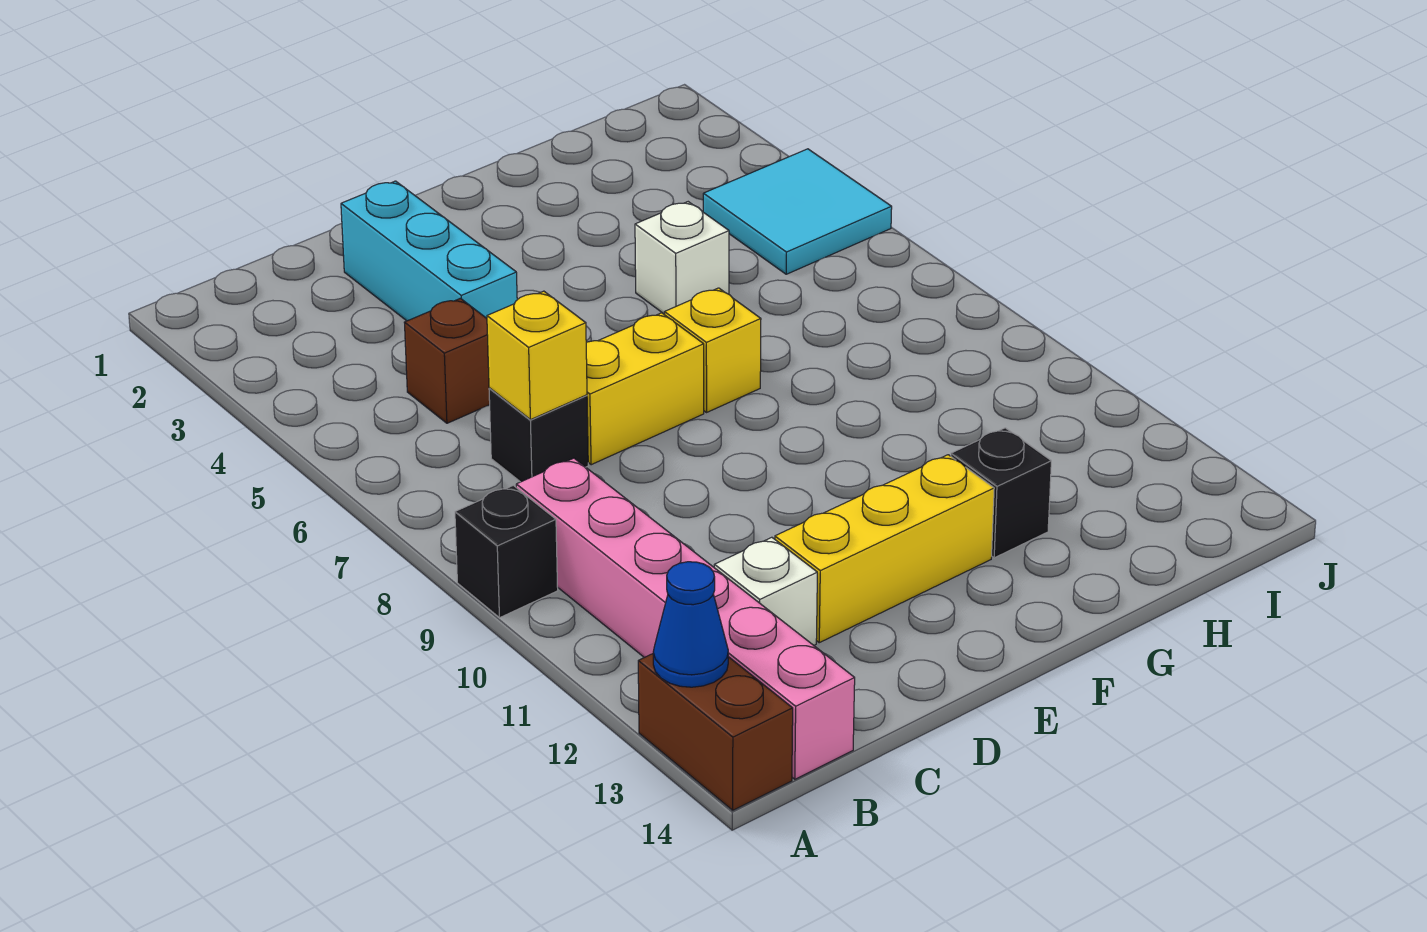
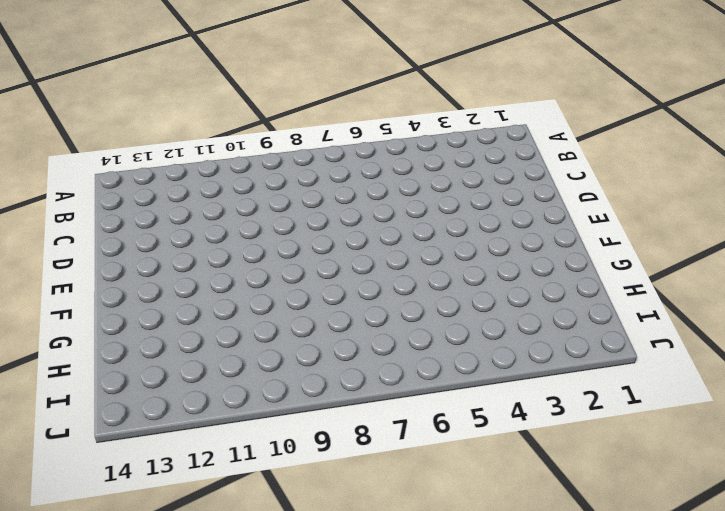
none -> black brick A9 level 1
none -> brown brick A13:A14 level 1
none -> pink brick B9:B14 level 1

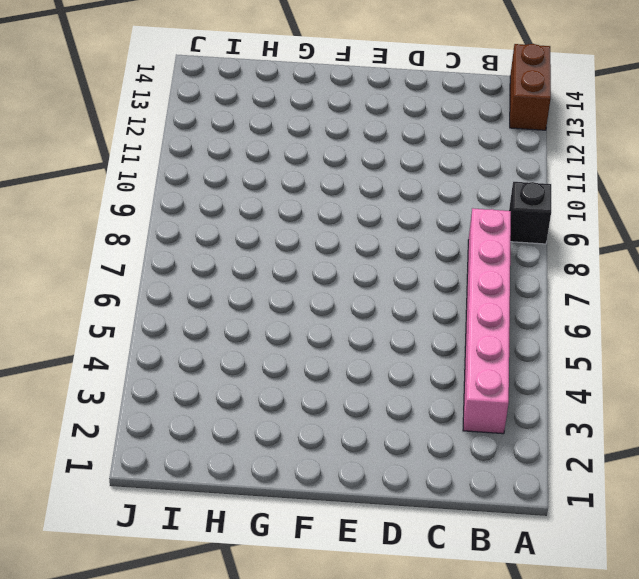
pink brick B3:B8 level 1 -> pink brick B9:B14 level 1
none -> brown brick C5 level 1
none -> black brick C7 level 1
none -> white brick C12 level 1

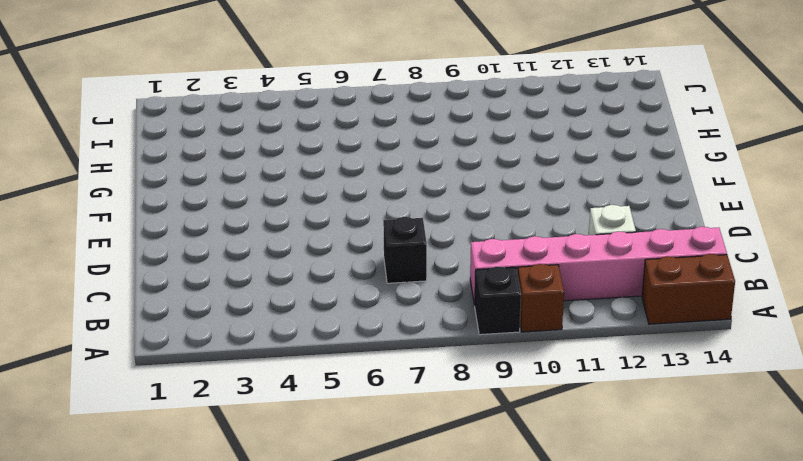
brown brick A10 level 1 -> brown brick C5 level 1
none -> cyan brick D2:D4 level 1
none -> yellow brick D7:E7 level 1
none -> yellow brick D12:F12 level 1

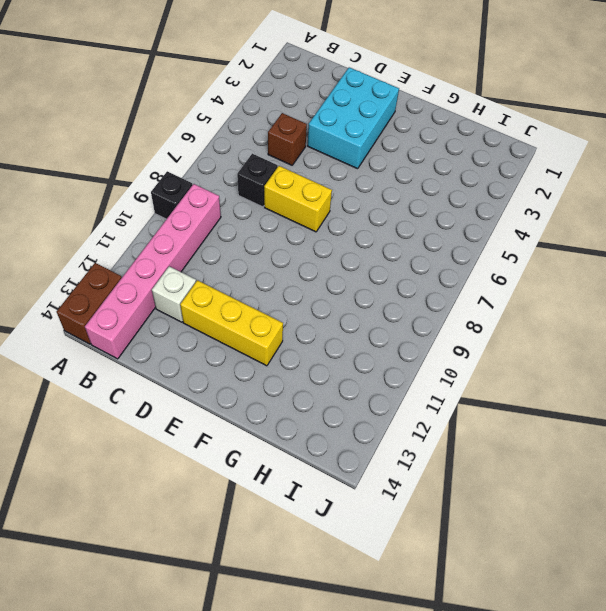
cyan brick D2:E4 level 1 -> cyan brick D2:D4 level 1
none -> yellow brick F7 level 1
none -> white brick G5 level 1
none -> black brick G12 level 1

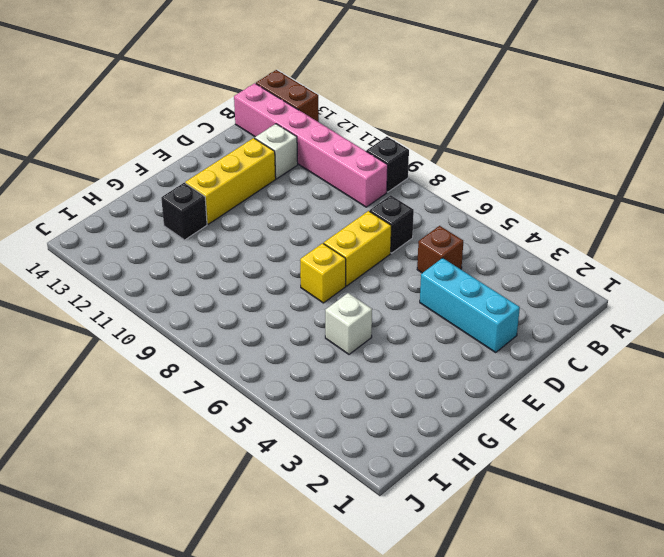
none -> cyan tile I4:J5 level 1
none -> blue cone A13 level 2
none -> yellow brick C7 level 2

